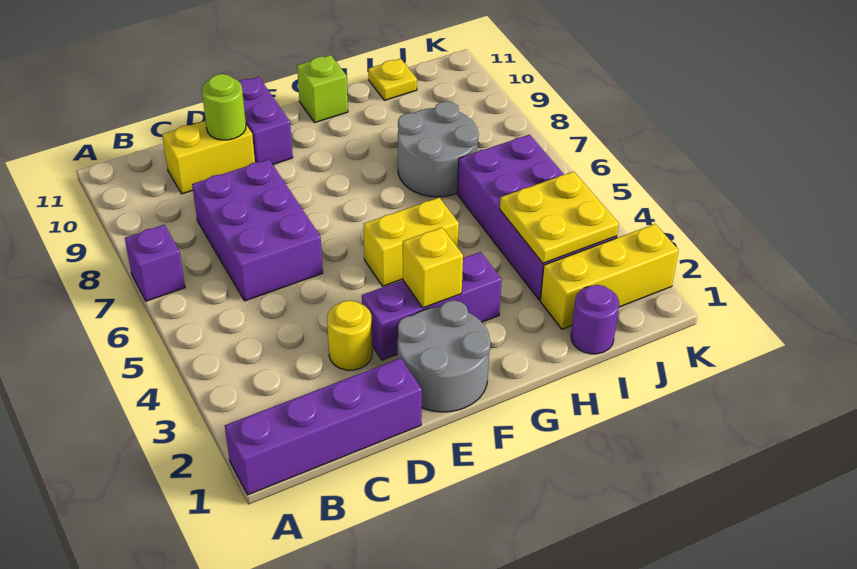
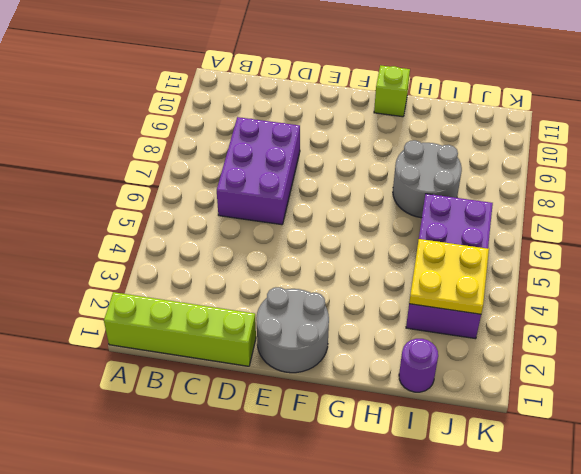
lime brick A1:D1 level 1 -> purple brick A1:D1 level 1
none -> purple brick A7 level 1
none -> yellow brick C10:D10 level 1
none -> yellow round brick D3 level 1

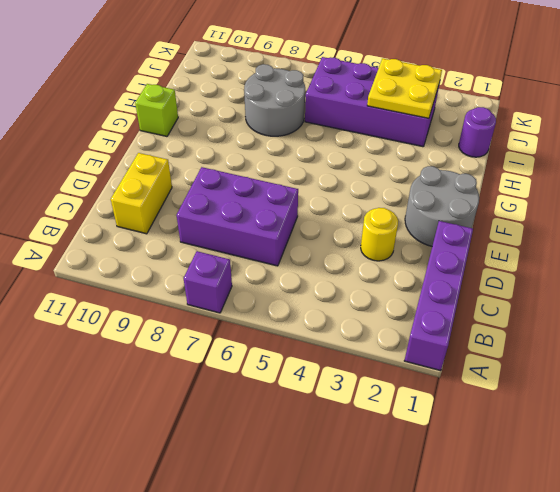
none -> purple brick E3:G3 level 1
none -> purple brick E10:E11 level 1
none -> yellow brick F5:G5 level 1

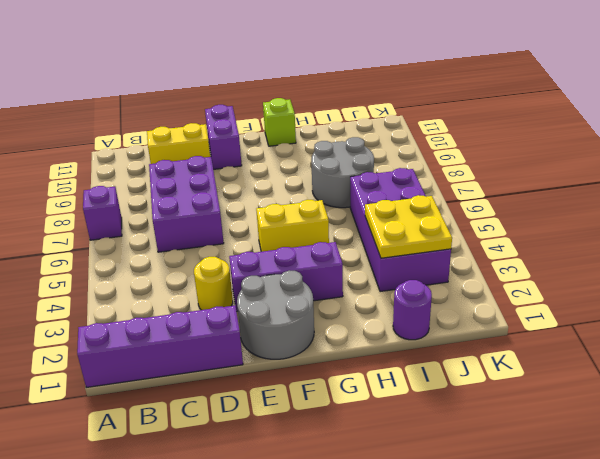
none -> yellow brick I2:K2 level 1
none -> yellow plate I11 level 1
none -> lime round brick D10 level 2

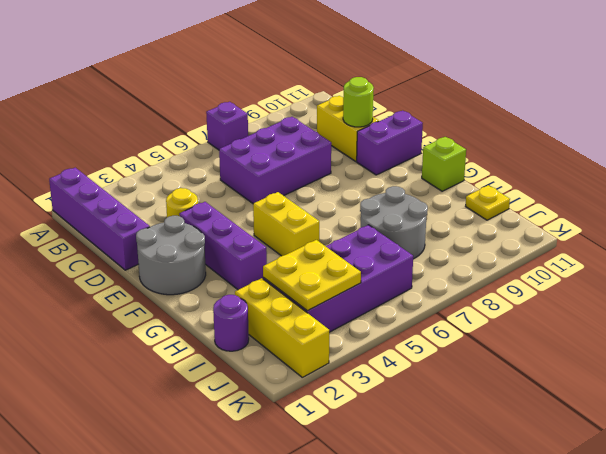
none -> yellow brick F3 level 2

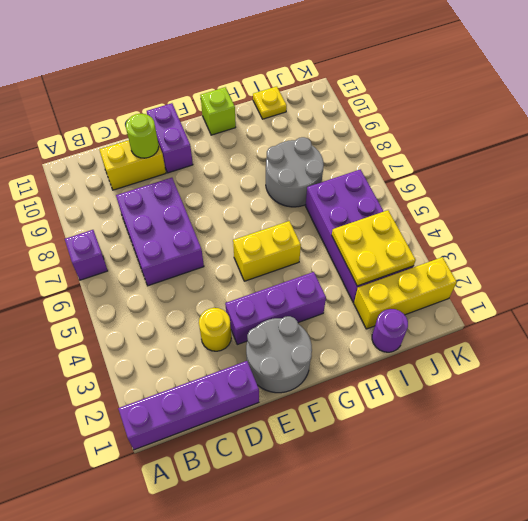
none -> yellow brick F3 level 2

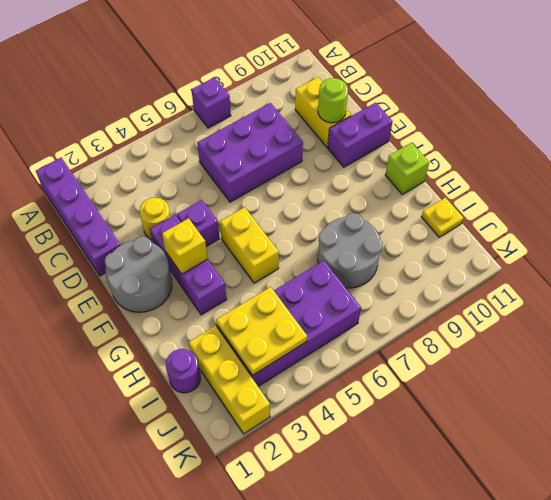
purple brick E4 level 1 -> none

